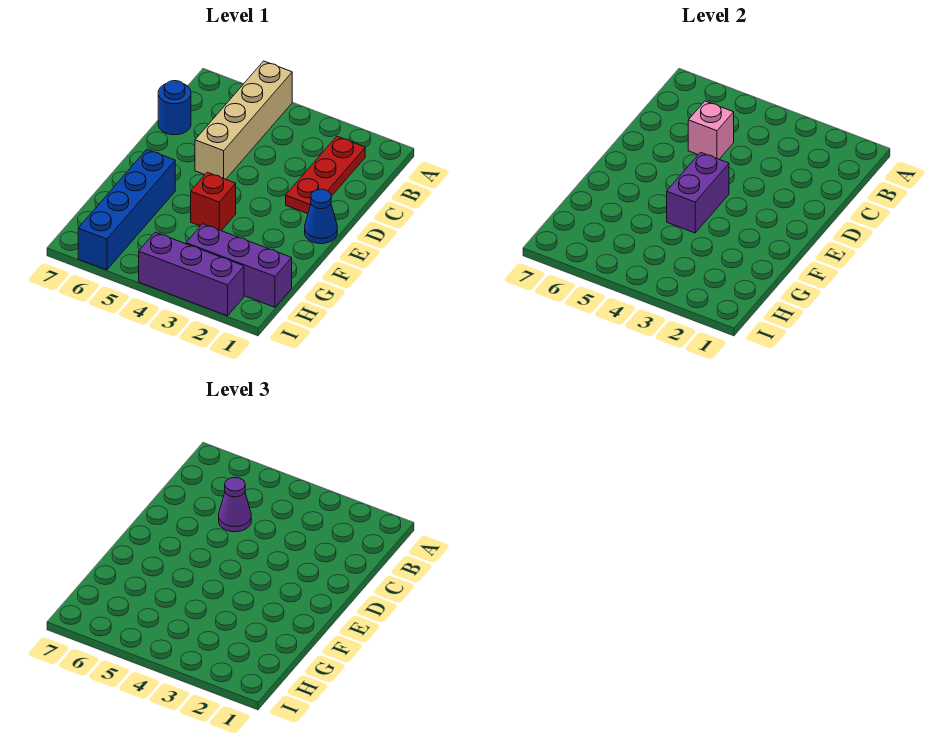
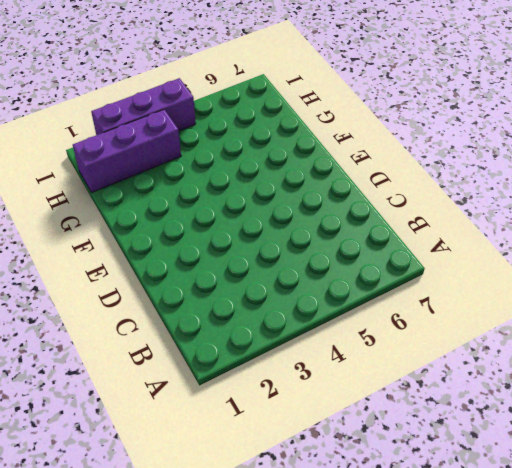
none -> tan brick A5:D5 level 1
none -> red plate B2:D2 level 1

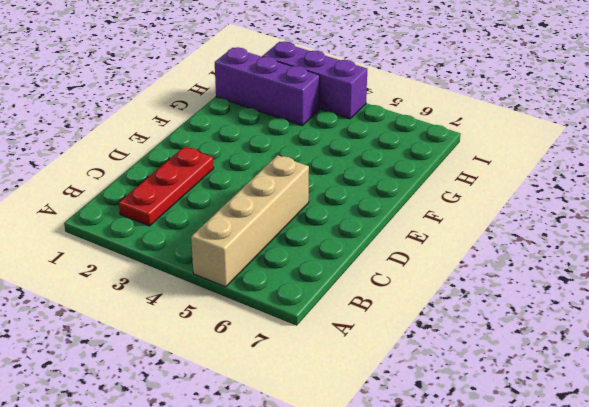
none -> blue round brick C7 level 1
none -> blue cone E1 level 1

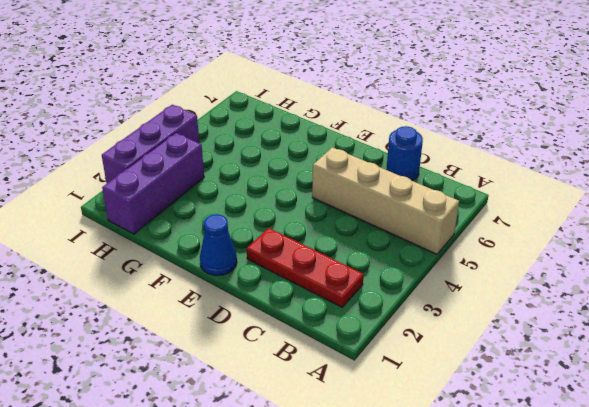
none -> red brick F4 level 1
none -> blue brick F6:I6 level 1

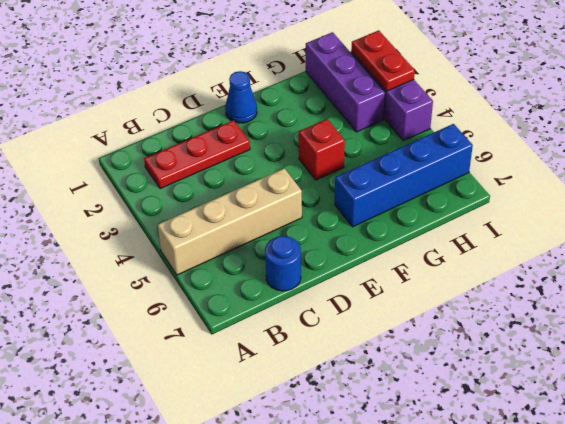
red plate I2:I3 level 2 -> none
none -> pink brick C5 level 2
none -> purple brick E4:F4 level 2

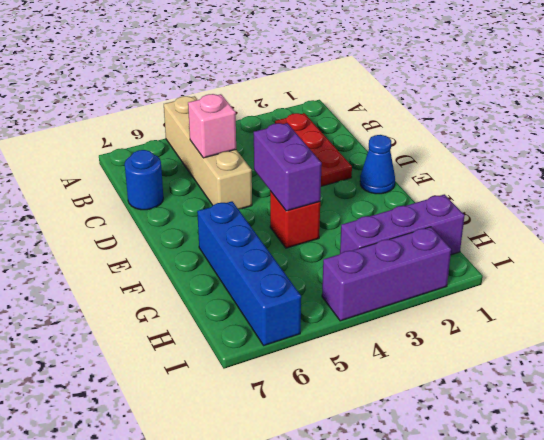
none -> purple cone C5 level 3

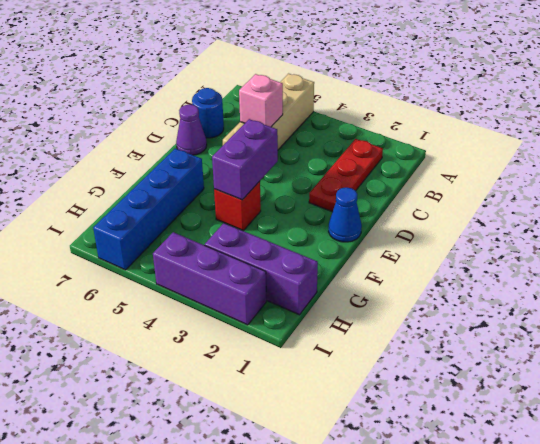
purple cone D7 level 1 -> purple cone C5 level 3

